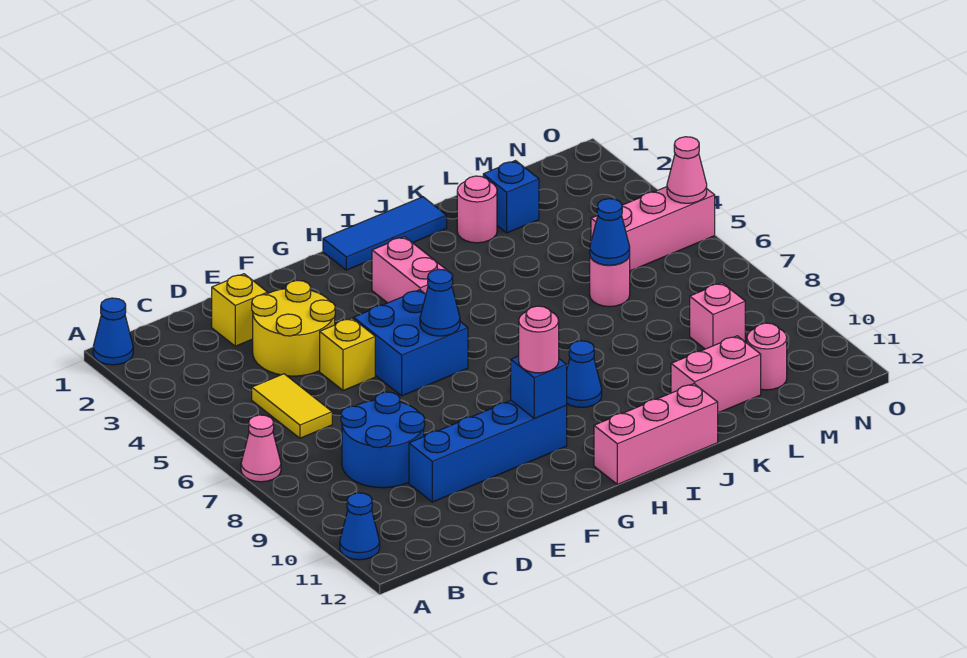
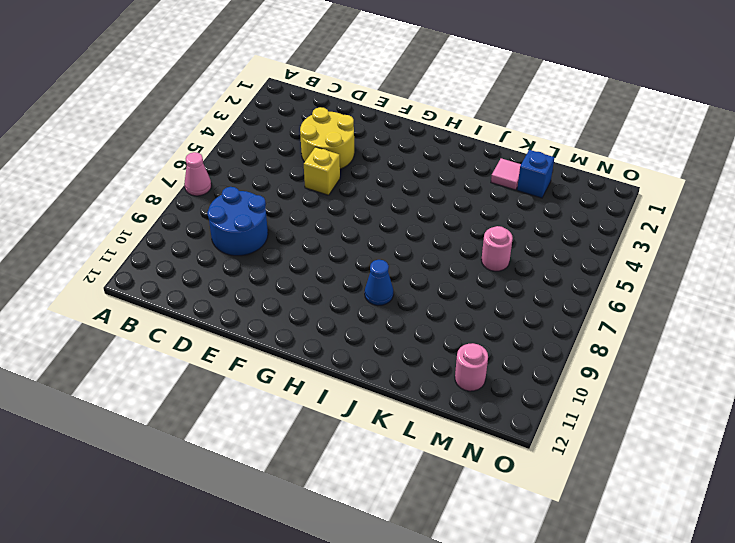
pink tile K2 level 1 -> pink round brick K2 level 1
none -> blue cone A1 level 1
none -> blue cone A11 level 1
none -> yellow tile C5:C6 level 1

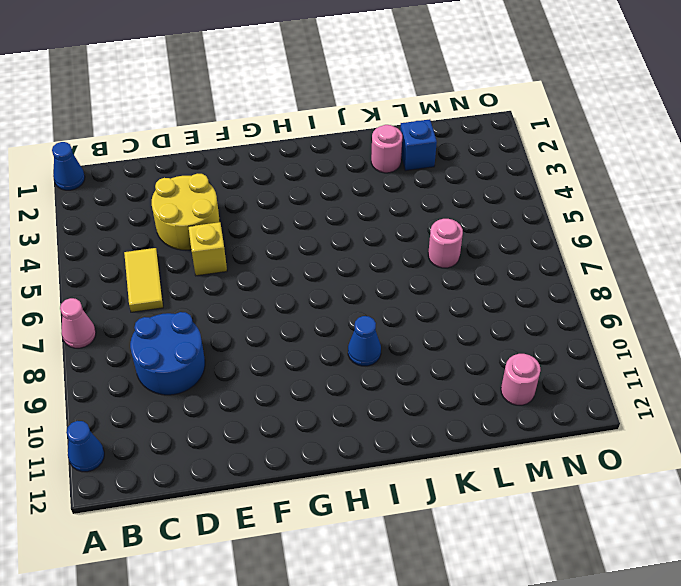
none -> yellow brick D2 level 1
none -> blue brick D10:G10 level 1
none -> blue brick F5:G6 level 1

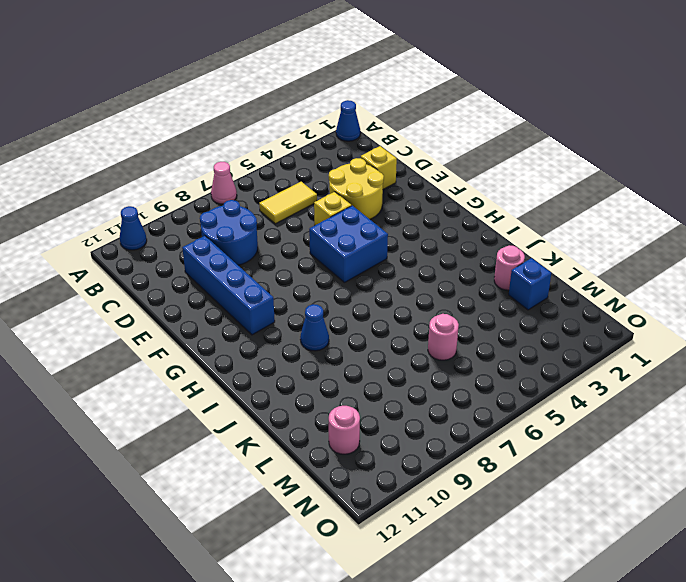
none -> blue tile H1:J1 level 1
none -> pink brick H3:H4 level 1
none -> pink brick H12:J12 level 1

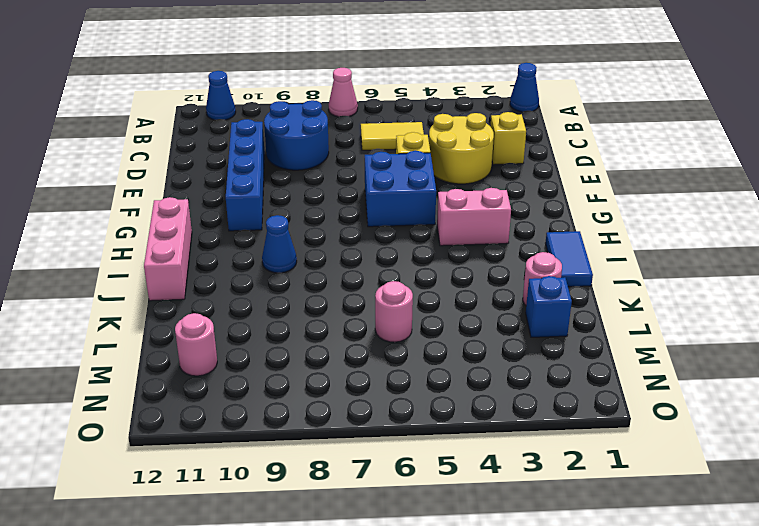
blue tile I1:J1 level 1 -> blue tile H1:J1 level 1
none -> pink brick K11:L11 level 1
none -> pink brick M5:O5 level 1
none -> pink brick M9 level 1

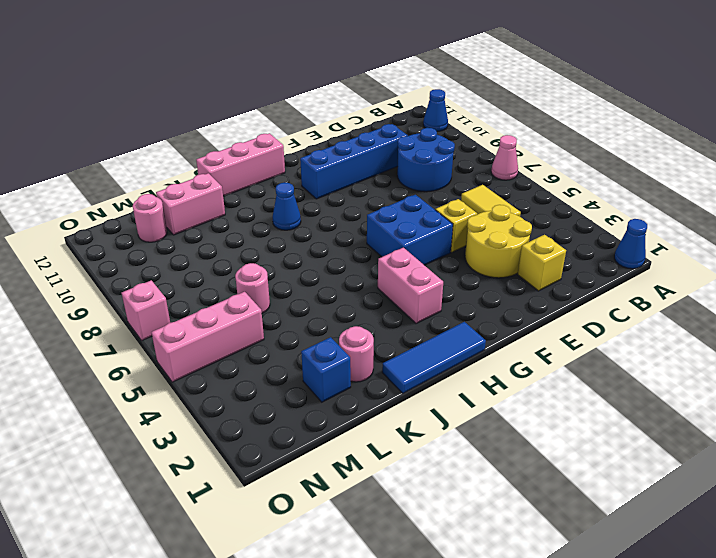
pink brick O7 level 1 -> pink brick M9 level 1
none -> blue cone G6 level 2
none -> blue brick G10 level 2
none -> blue cone L6 level 2

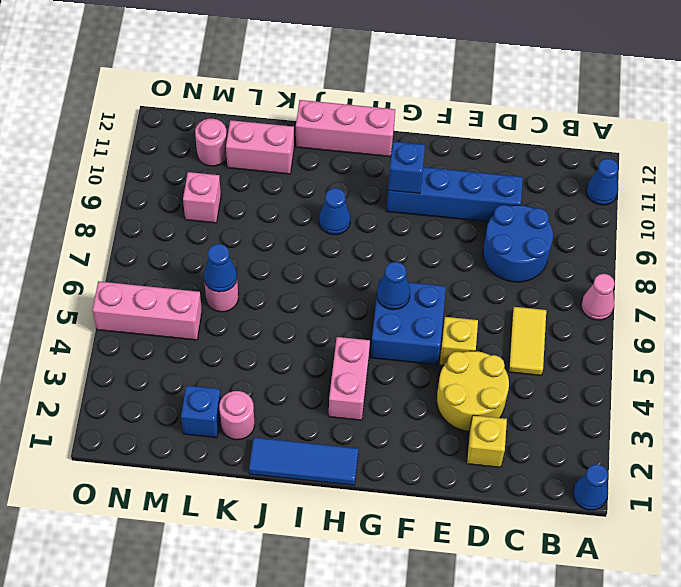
none -> pink cone O5 level 2
none -> pink round brick G10 level 3

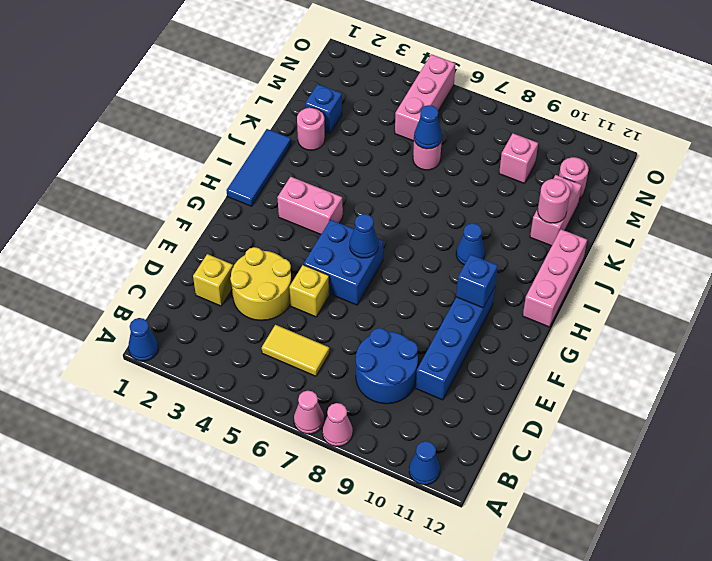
pink cone A8 level 1 -> pink cone O5 level 2
pink round brick K11 level 2 -> pink round brick G10 level 3

